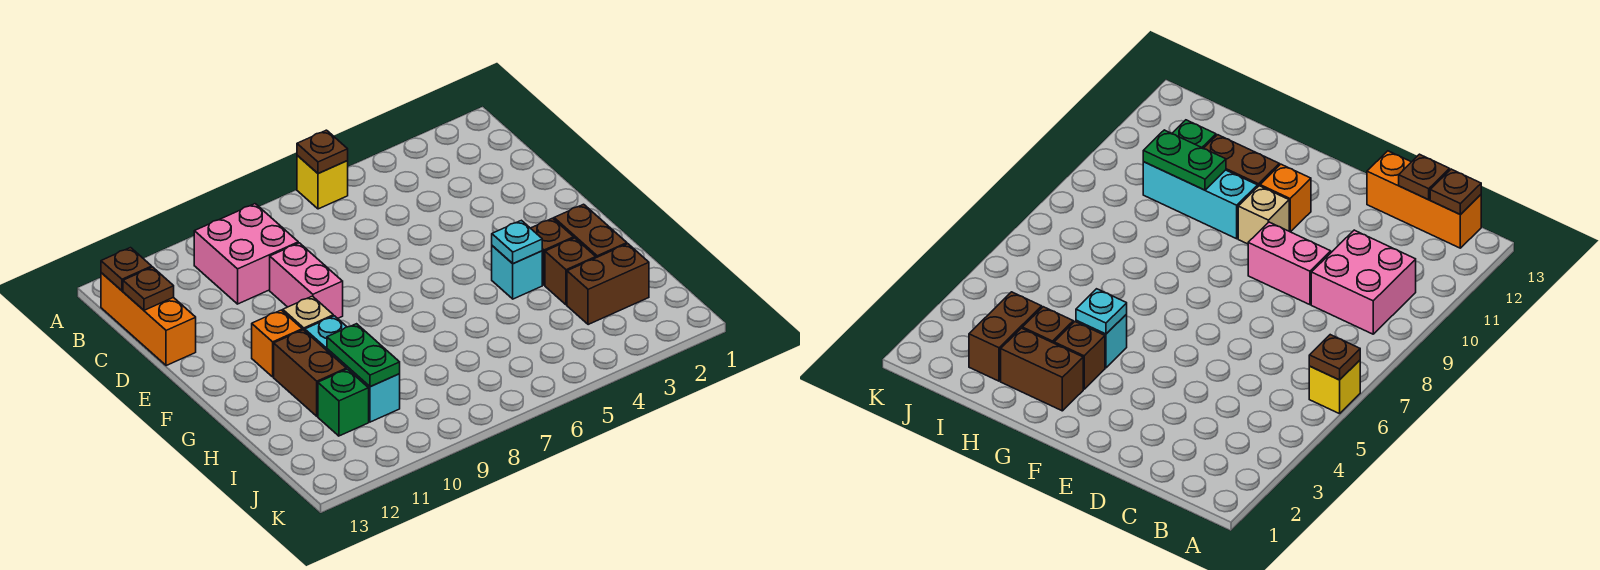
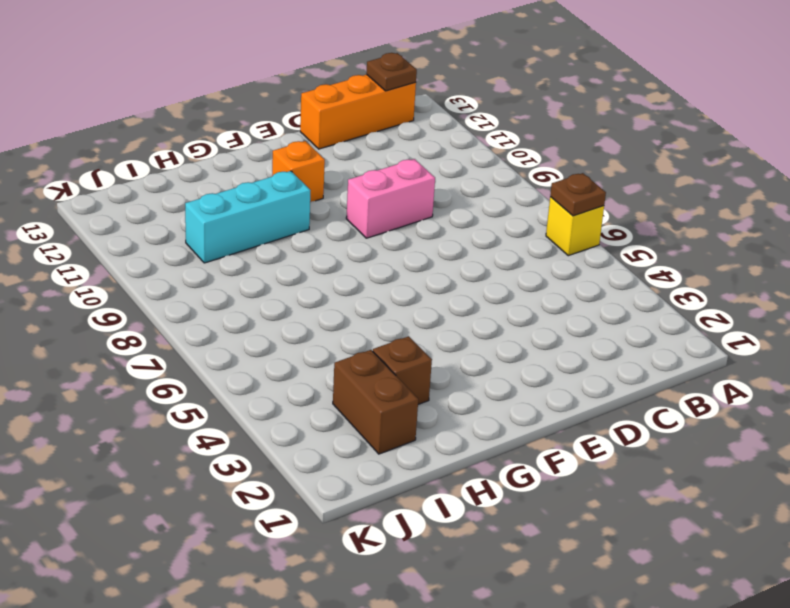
none -> pink brick B9:C10 level 1
none -> tan brick F10 level 1
none -> brown brick G2:H2 level 1

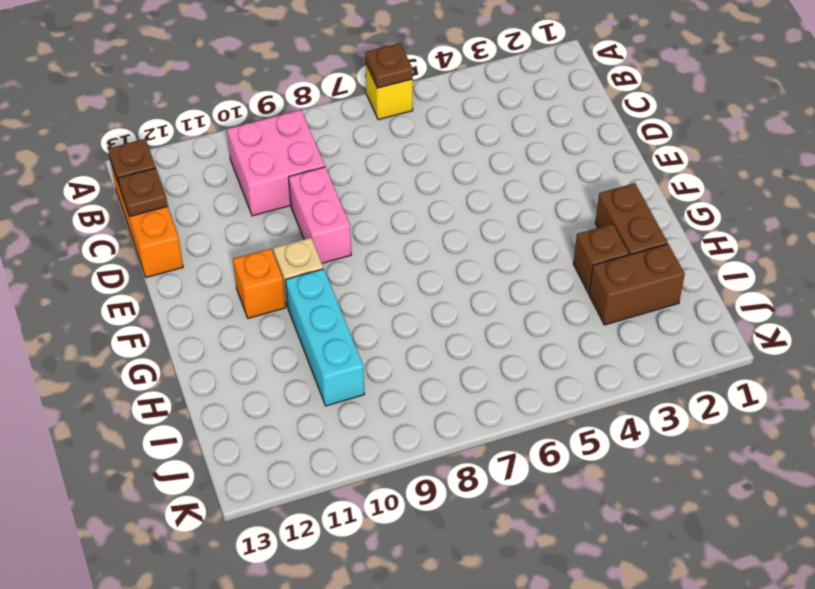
none -> brown brick G3 level 1
none -> cyan brick G4 level 1
none -> brown brick G11:H11 level 1

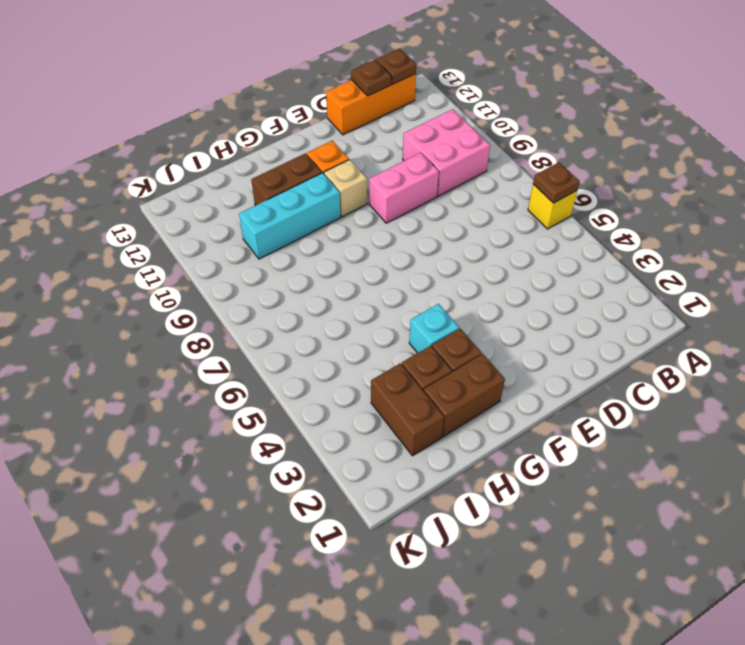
none -> green brick I11 level 1
none -> cyan plate G4 level 2
none -> green plate H10:I10 level 2

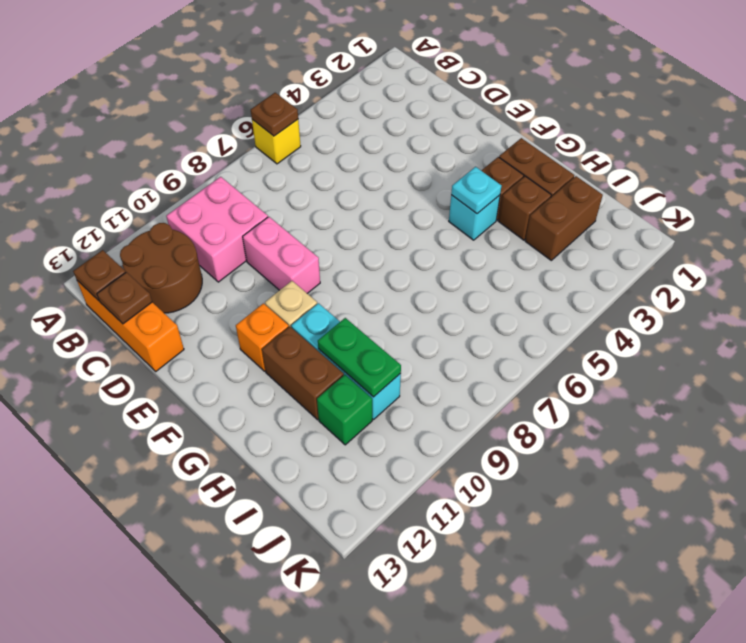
brown round brick B11:C12 level 1 -> none

